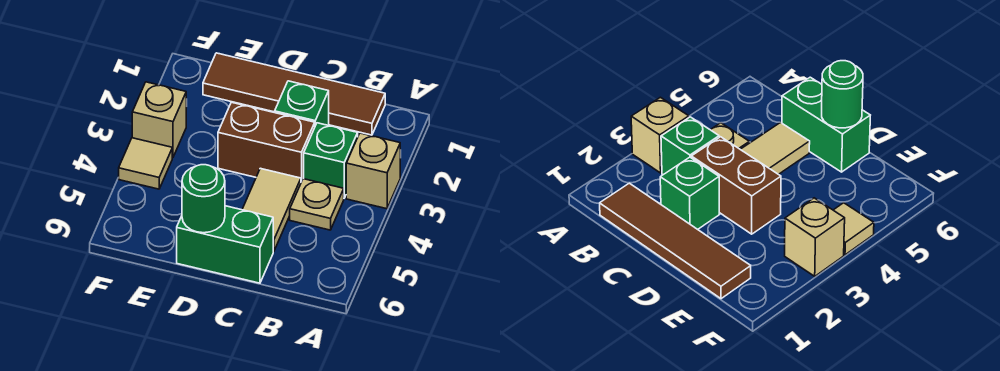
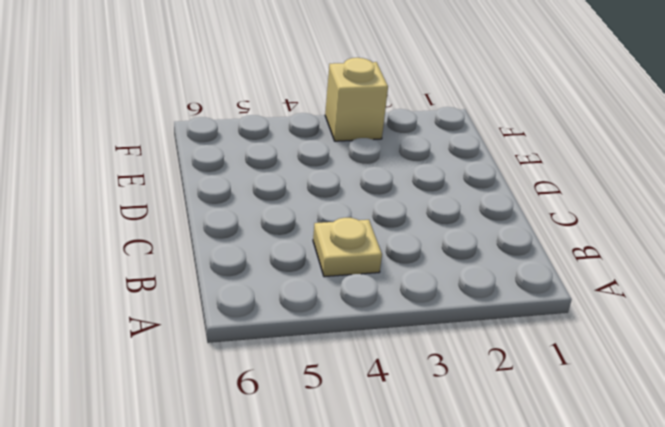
none -> tan brick A3 level 1
none -> brown tile B1:E1 level 1

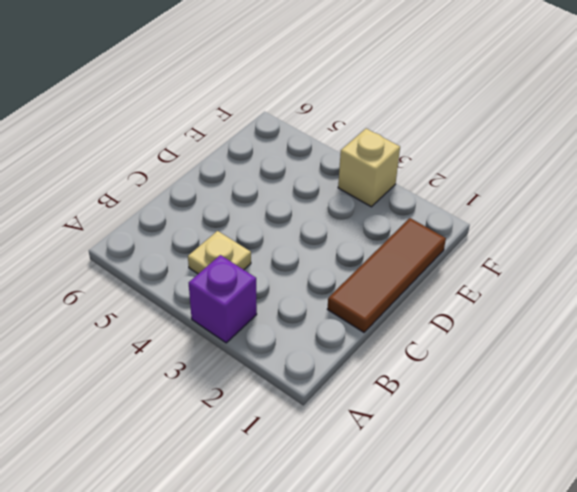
purple brick A3 level 1 -> tan brick A3 level 1
brown tile C1:E1 level 1 -> brown tile B1:E1 level 1
none -> green brick B3 level 1
none -> green brick C2 level 1

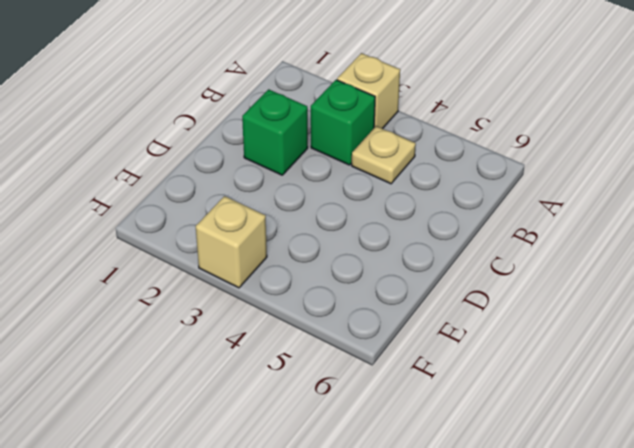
none -> brown tile B1:E1 level 1
none -> brown brick C3:D3 level 1

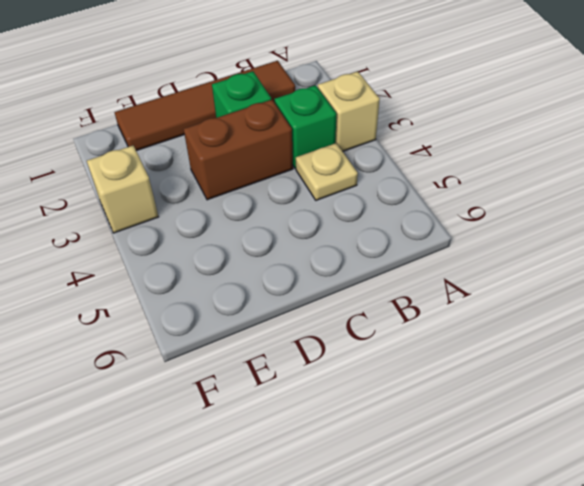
none -> tan tile C4:C5 level 1
none -> green brick C6:D6 level 1

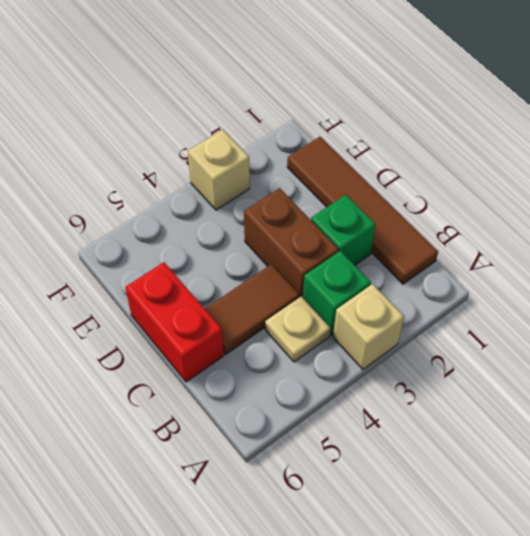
brown tile C4:C5 level 1 -> tan tile C4:C5 level 1
red brick C6:D6 level 1 -> green brick C6:D6 level 1
none -> tan tile F4 level 1
none -> green round brick D6 level 2

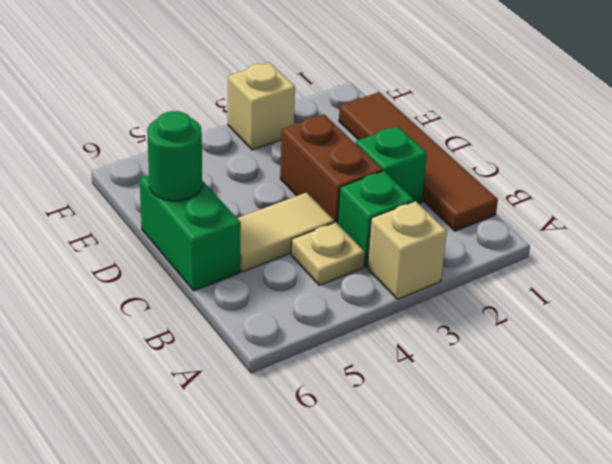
none -> tan tile F4 level 1

